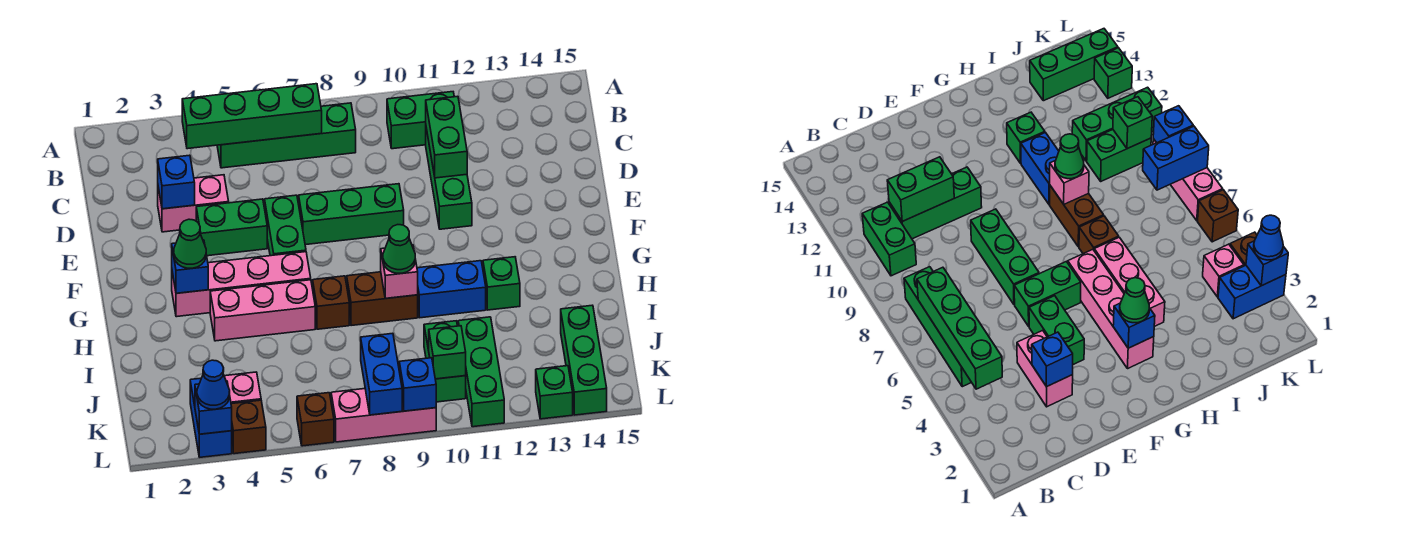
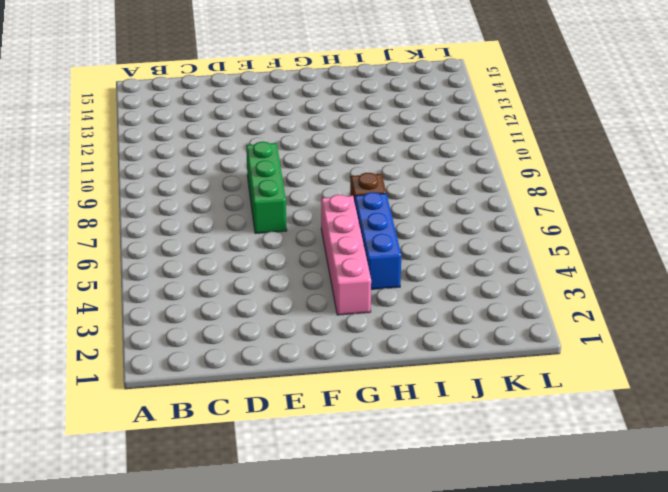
blue brick H4:H6 level 1 -> pink brick H4:H6 level 1
none -> green brick B5:B8 level 1
none -> green brick B10:B11 level 1
none -> green brick C11:E11 level 1
none -> pink brick D3:D4 level 1

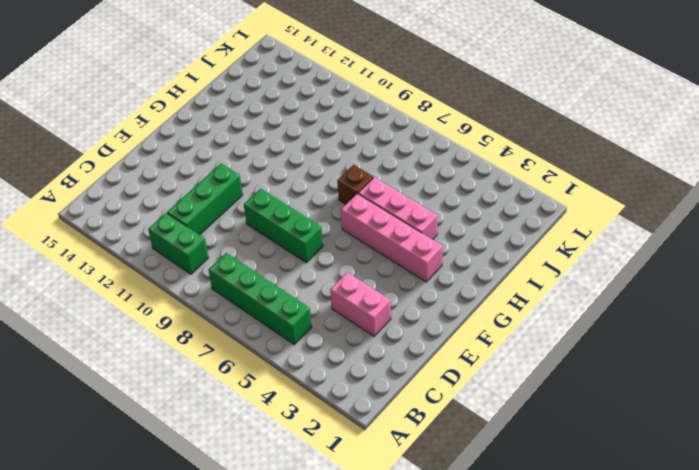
none -> green brick E4:E5 level 1
none -> green brick E6:F6 level 1
none -> brown brick H8:H9 level 1
none -> blue brick H10:H11 level 1

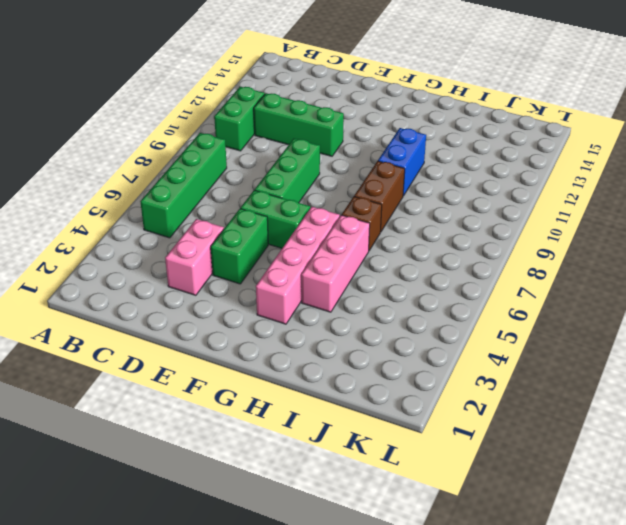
none -> green brick H12 level 1
none -> green brick J10:K10 level 1
none -> green brick J11:L11 level 1
none -> green brick J14:L14 level 1

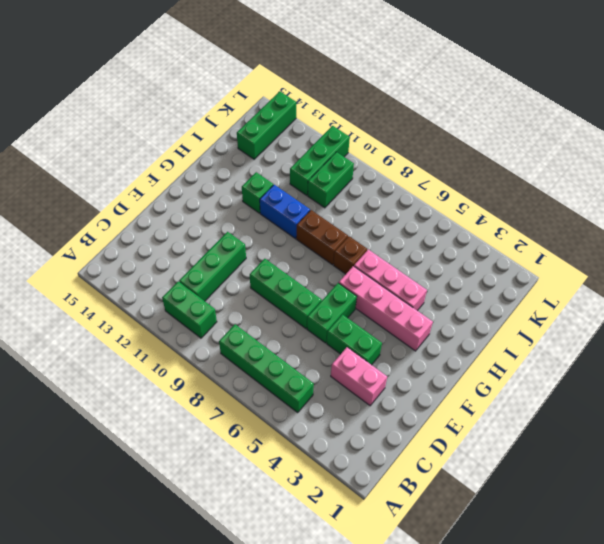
none -> blue brick K3:L3 level 1
none -> pink brick K4 level 1
none -> brown brick L4 level 1
none -> brown brick L6 level 1

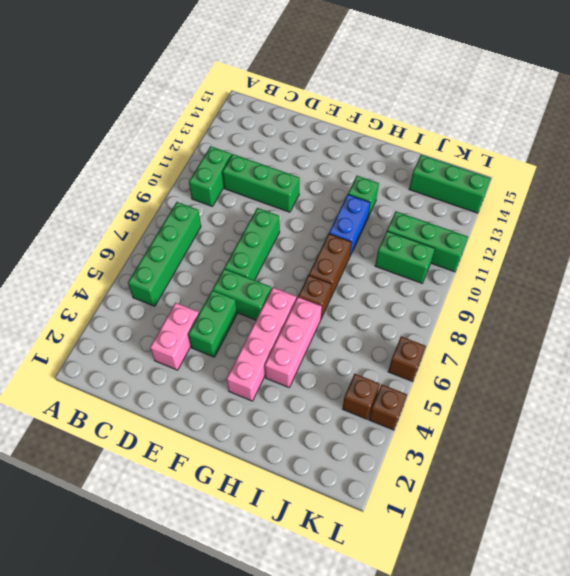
brown brick K4 level 1 -> pink brick K4 level 1
none -> blue brick K3:L3 level 1
none -> pink brick L7:L9 level 1
none -> green brick L13 level 1
none -> green brick B4:B7 level 2

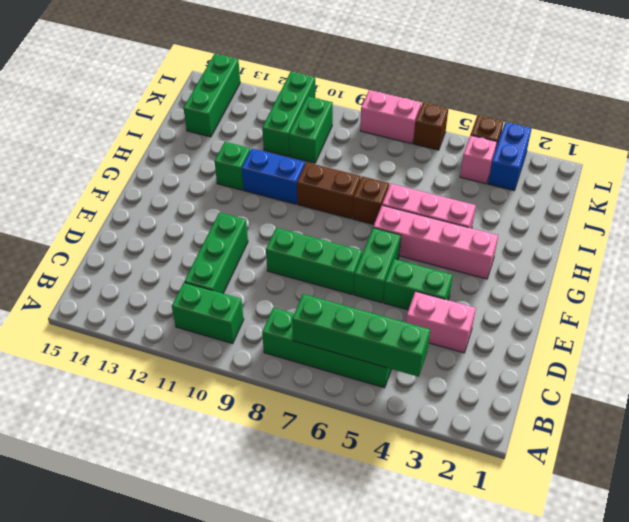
pink brick L7:L8 level 1 -> pink brick L7:L9 level 1
none -> green brick L13 level 1
none -> green brick C11:D11 level 2
none -> blue brick D3 level 2
none -> blue brick G3 level 2

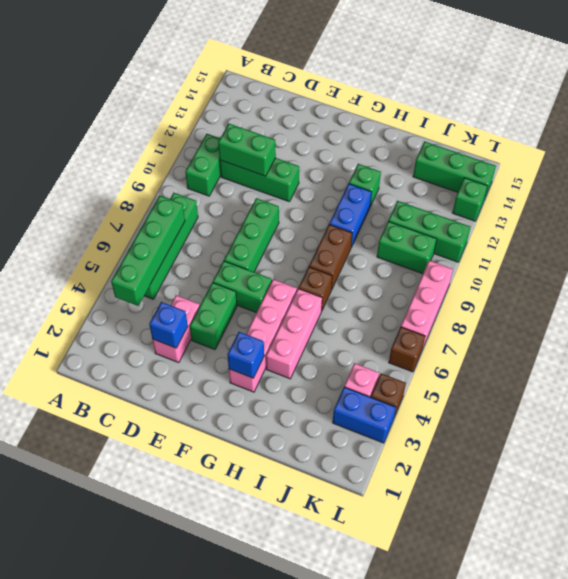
none -> pink brick H9 level 2
none -> blue brick K8:L8 level 2
none -> green brick K10 level 2
none -> blue brick L3 level 2

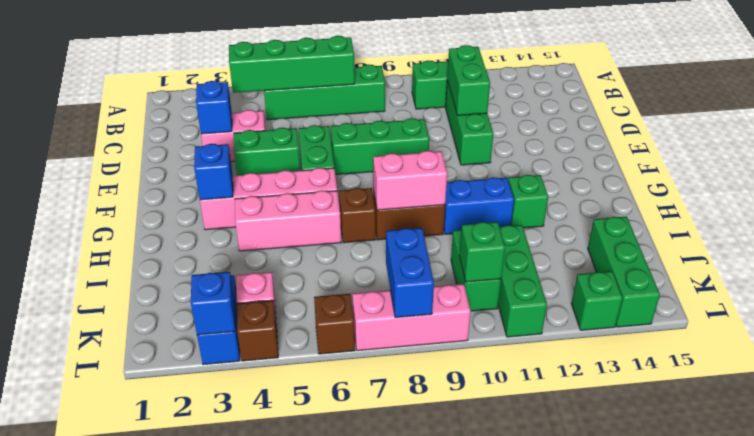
pink brick H8:H9 level 2 -> pink brick H9 level 2
none -> blue brick L9 level 2
none -> green cone G3 level 3
none -> green cone H9 level 3
none -> blue cone L3 level 3

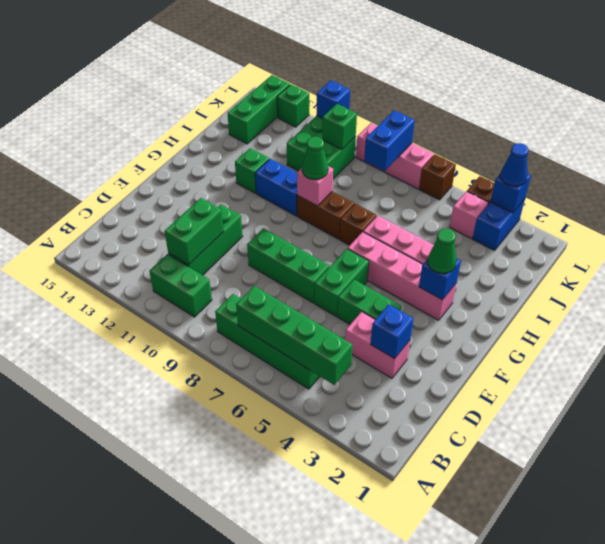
blue brick L11 level 2 -> blue brick L9 level 2

